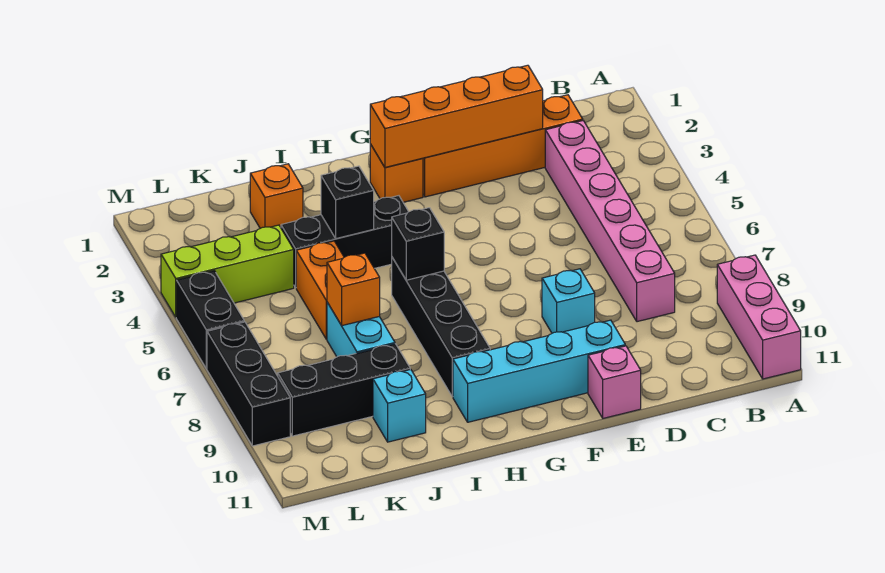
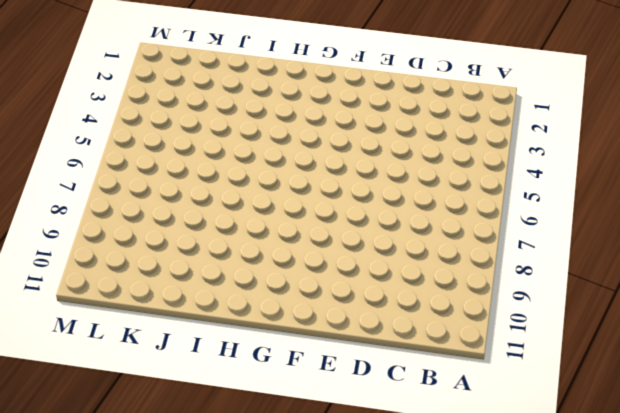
none -> pink brick A9:A11 level 1
none -> orange brick C2:F2 level 1
none -> pink brick C3:C8 level 1

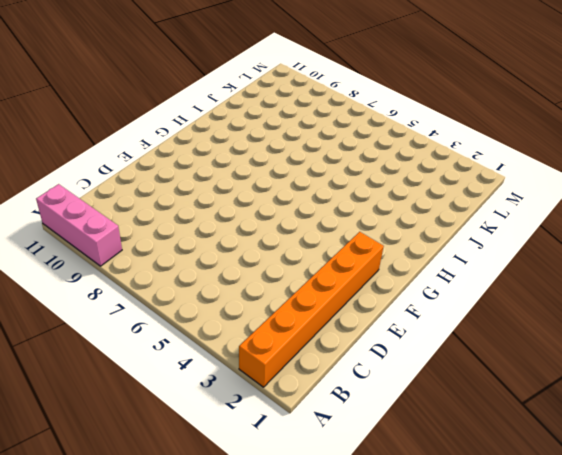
orange brick A2:F2 level 1 -> orange brick C2:F2 level 1
none -> pink brick C3:C8 level 1
none -> cyan brick E8 level 1
none -> cyan brick E10:H10 level 1

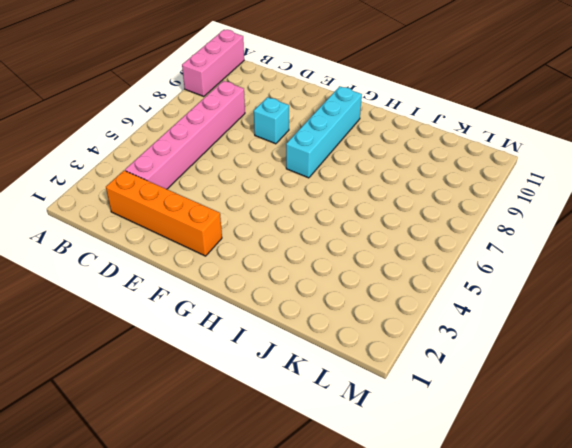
cyan brick G7:G10 level 1 -> cyan brick E10:H10 level 1
none -> pink brick E11 level 1
none -> orange brick G2 level 1
none -> black brick H4:J4 level 1

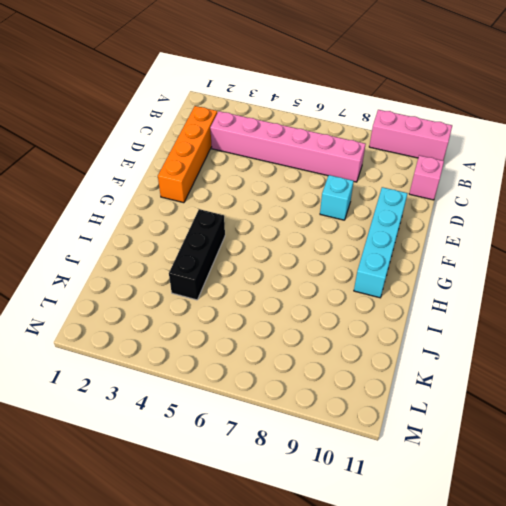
pink brick C11 level 1 -> pink brick E11 level 1
none -> orange brick G2 level 1
none -> black brick H6:H9 level 1
none -> orange brick J2 level 1

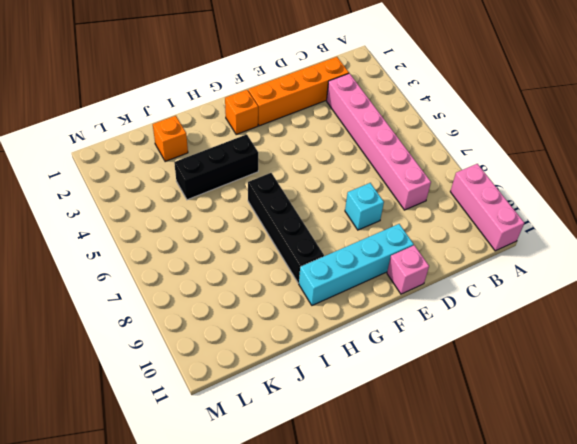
none -> orange brick J5:J6 level 1
none -> cyan brick J7:J8 level 1
none -> black brick J9:L9 level 1

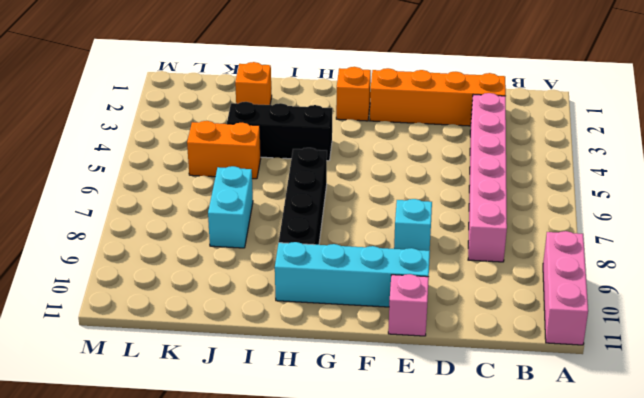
orange brick J5:K5 level 1 -> orange brick J5:J6 level 1
none -> black brick J9:L9 level 1
none -> cyan brick J10 level 1
none -> lime brick K4:M4 level 1

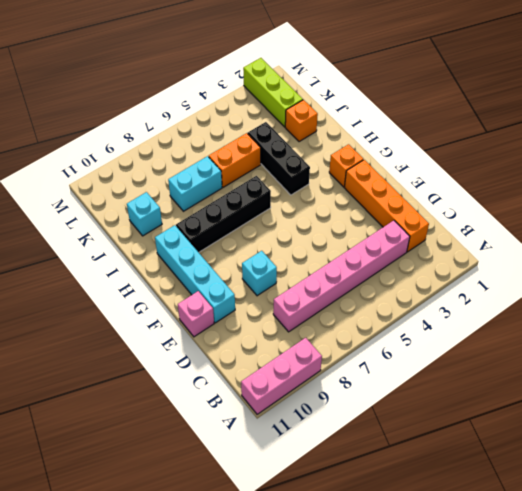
lime brick K2:M2 level 1 -> lime brick K4:M4 level 1
none -> black brick J9:L9 level 1
none -> black brick M5:M6 level 1
none -> black brick M7:M9 level 1

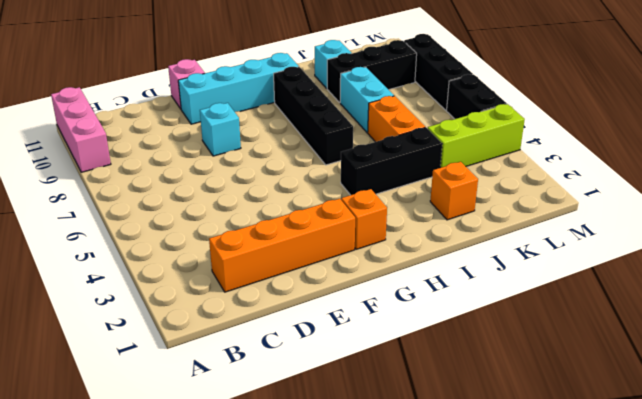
none -> pink brick C3:C8 level 1
none -> orange brick D2:G2 level 2
none -> black brick H6 level 2

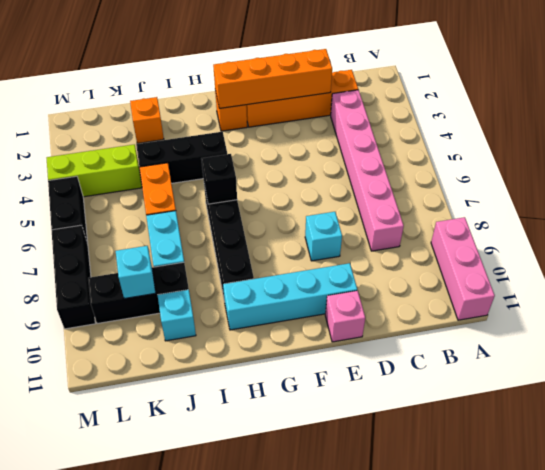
cyan brick K9 level 2 -> none
none -> black brick I4 level 2
none -> orange brick J7 level 2

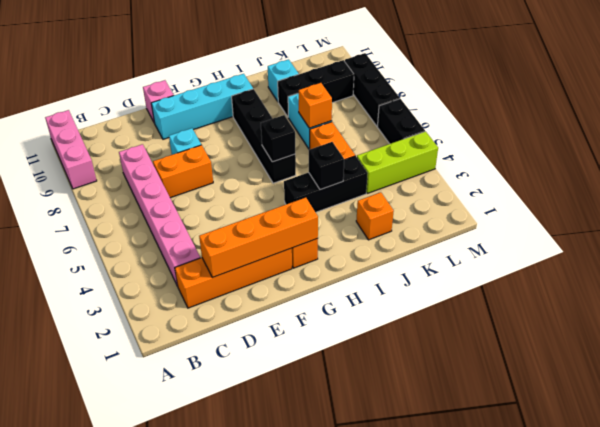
orange brick D7:E7 level 1 -> none

